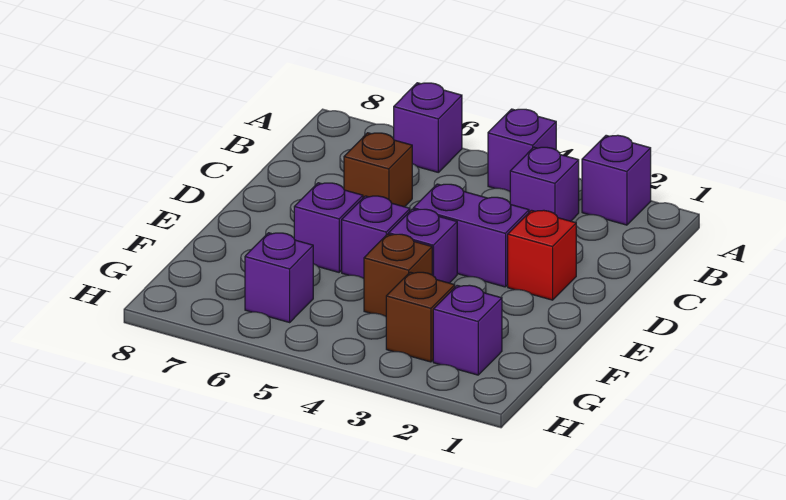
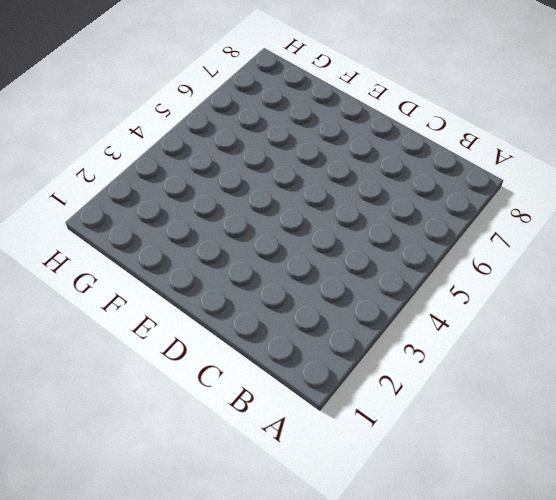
none -> purple brick A2 level 1
none -> purple brick A4 level 1
none -> purple brick A6 level 1

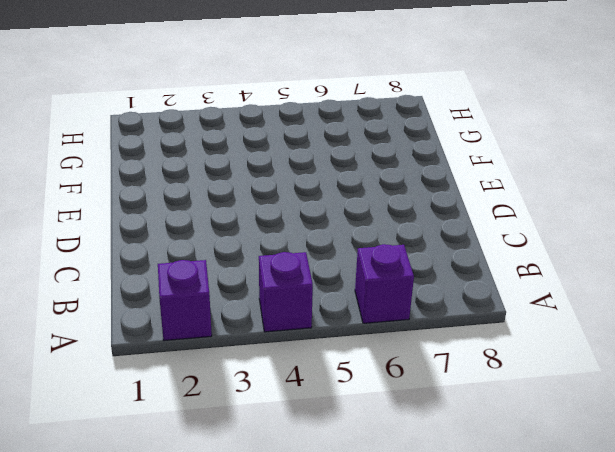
none -> purple brick B3 level 1
none -> brown brick C6 level 1
none -> red brick D2 level 1

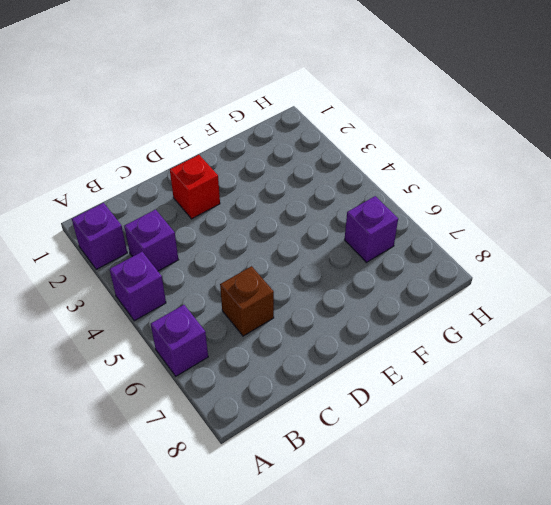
none -> purple brick D3:D4 level 1
none -> purple brick E4 level 1
none -> purple brick E5 level 1

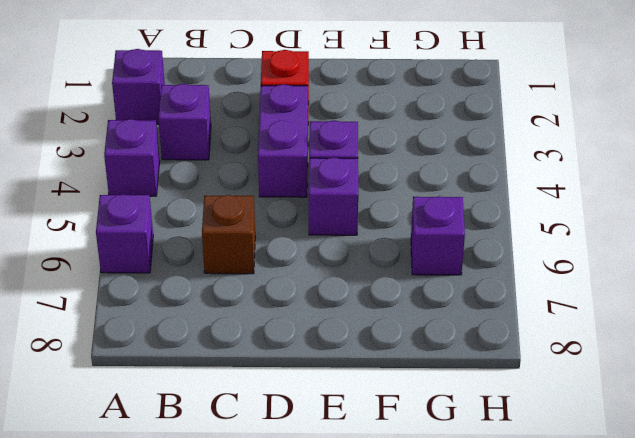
none -> purple brick E6 level 1
none -> brown brick F4 level 1
none -> purple brick G2 level 1

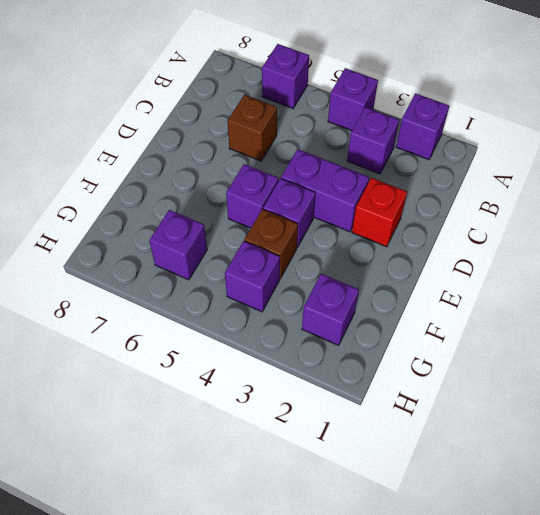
purple brick G4 level 1 -> purple brick E6 level 1
none -> brown brick G3 level 1

